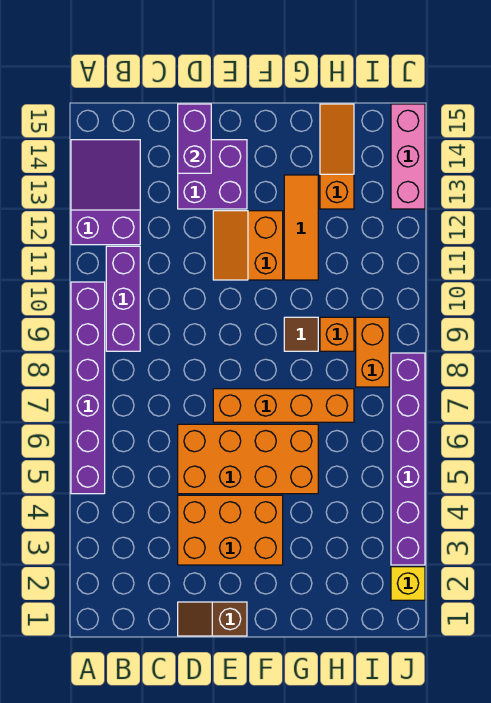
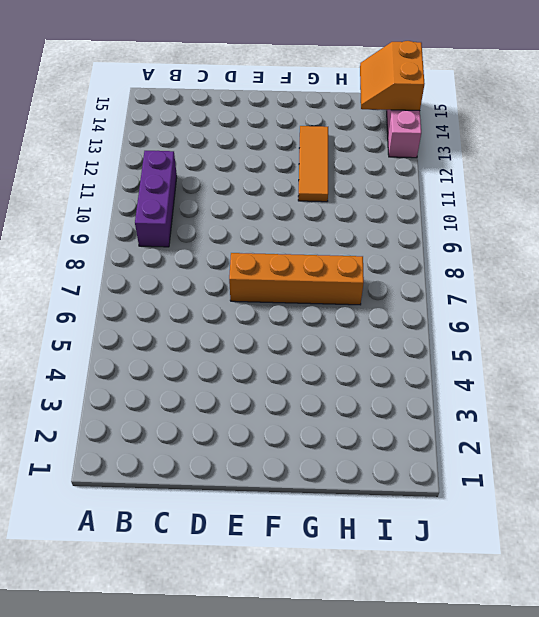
orange slope I14:J15 level 2 top J -> orange slope E11:F12 level 1 top F
none -> purple brick A5:A10 level 1
none -> purple slope A12:B14 level 1 top 12
none -> brown slope D1:E1 level 1 top E

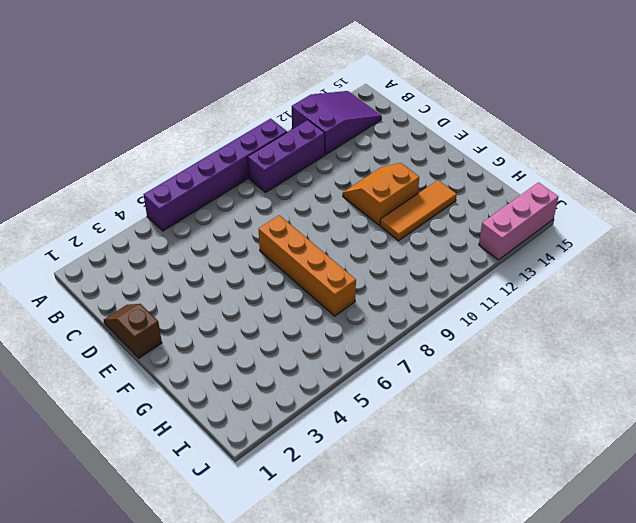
none -> orange brick D3:F4 level 1
none -> orange brick D5:G6 level 1
none -> purple brick D13:E14 level 1

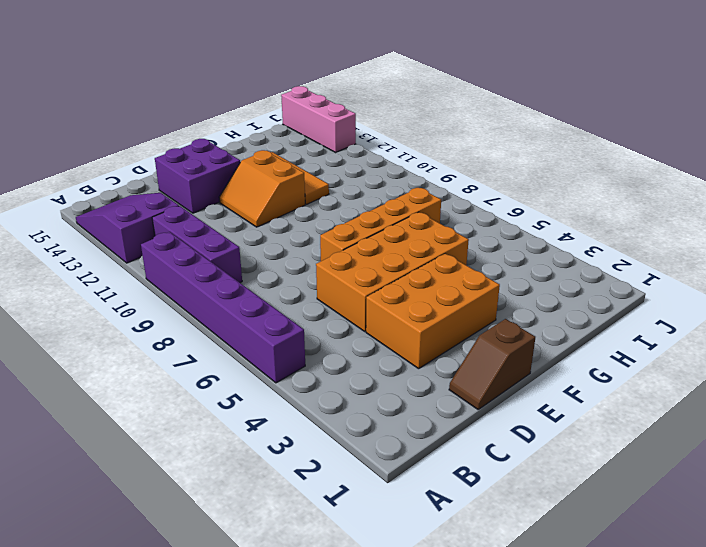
none -> brown tile G9 level 1
none -> orange brick H9 level 1
none -> orange slope H13:H15 level 1 top 13

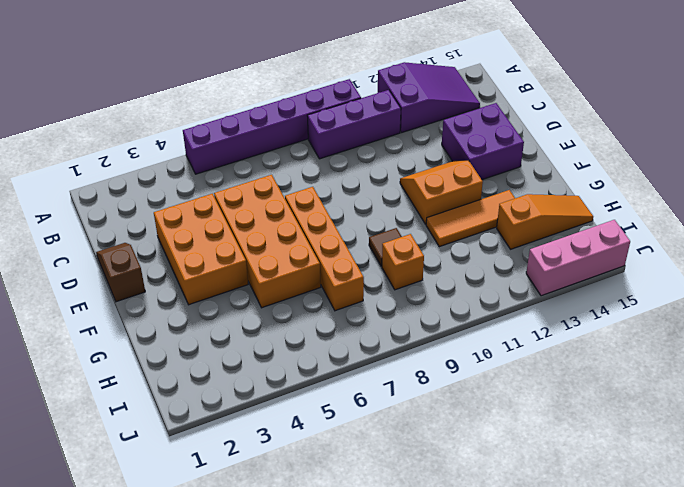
none -> orange brick I8:I9 level 1
none -> yellow brick J2 level 1
none -> purple brick J3:J8 level 1

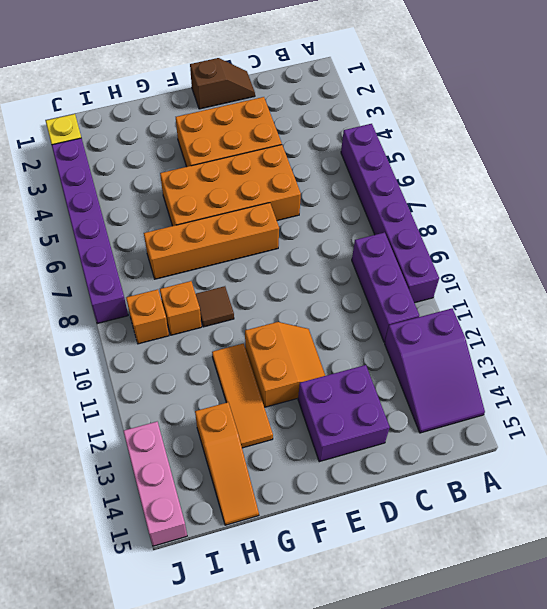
orange brick I9 level 1 -> orange brick I8:I9 level 1
none -> purple brick D14:D15 level 2

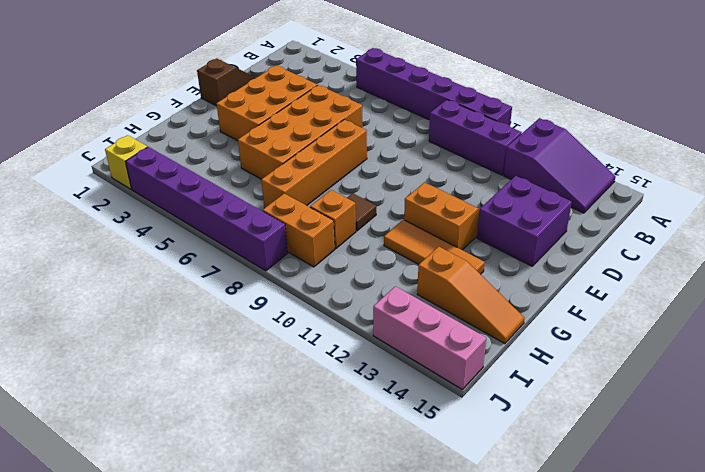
none -> purple brick D14:D15 level 2

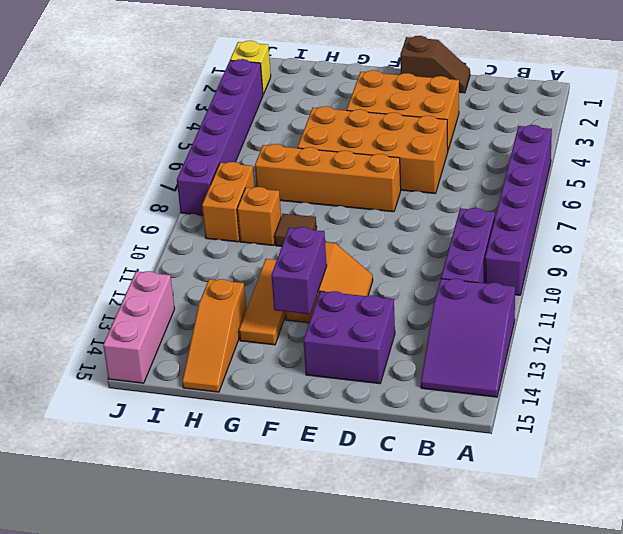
purple brick F12:F13 level 2 -> purple brick D14:D15 level 2

